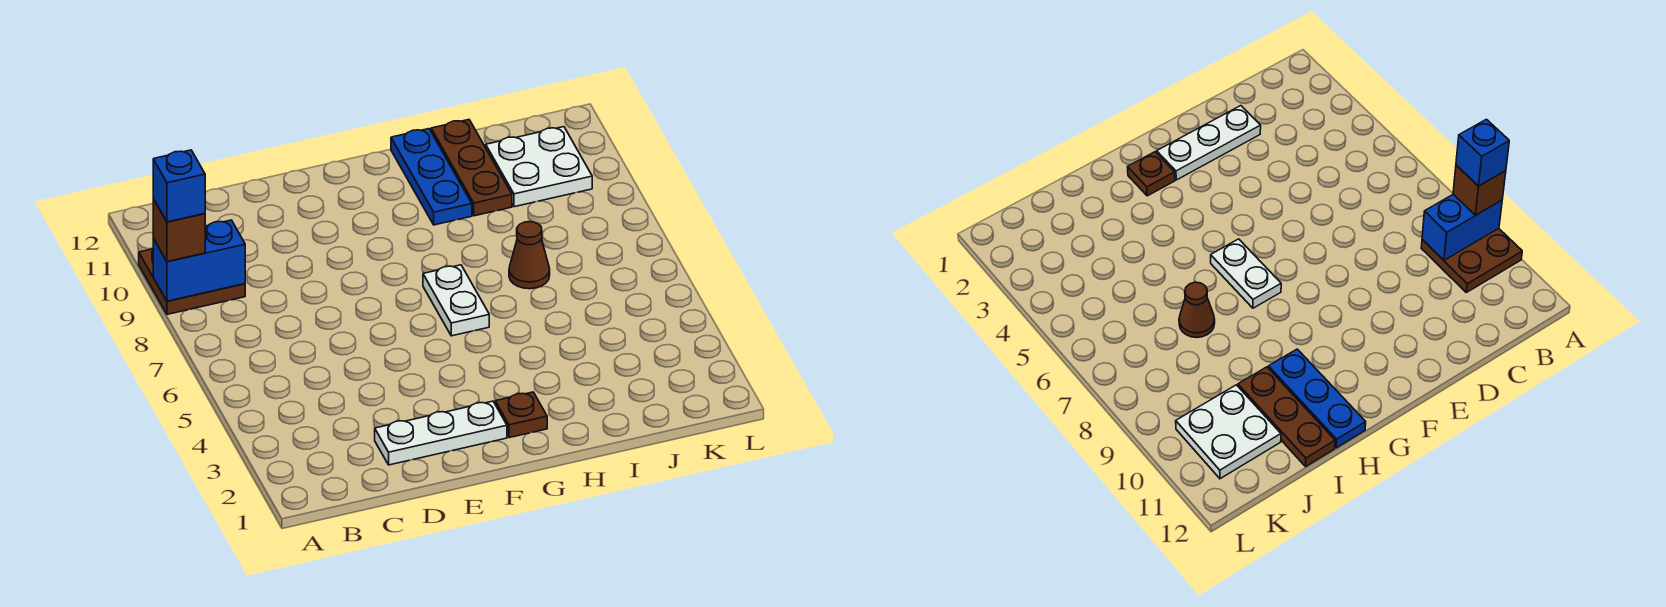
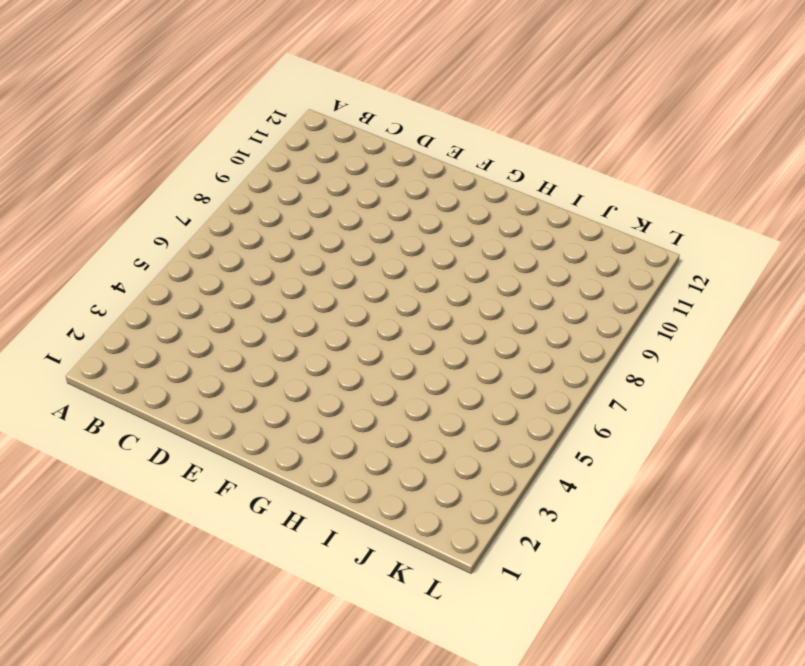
none -> brown plate A9:B10 level 1
none -> white plate D2:F2 level 1

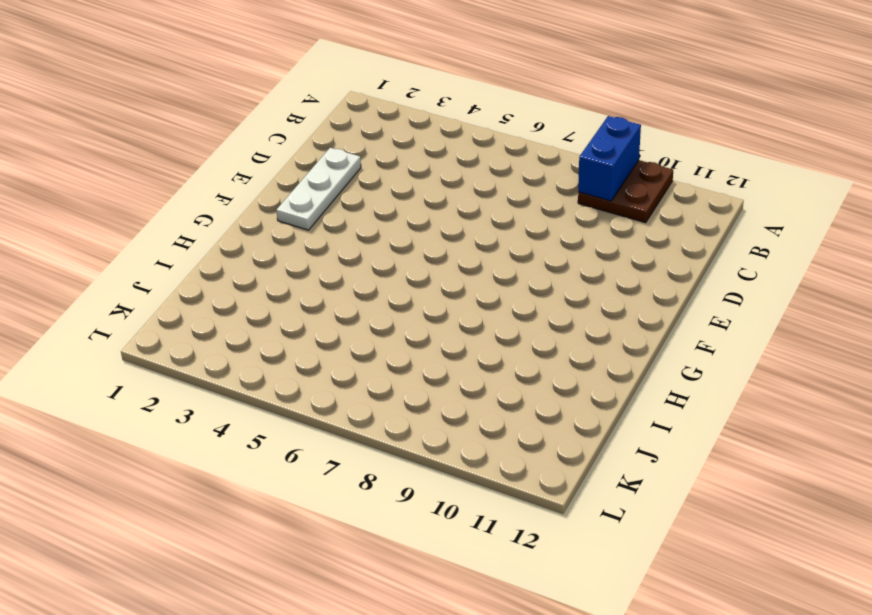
none -> brown plate G2 level 1
none -> white plate G6:G7 level 1

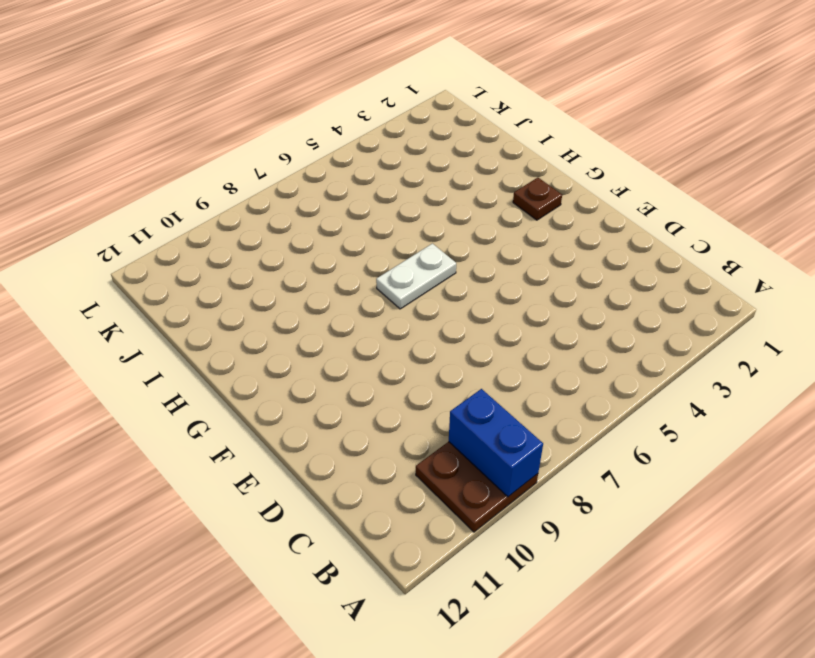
none -> white plate D2:F2 level 1
none -> blue plate H10:H12 level 1

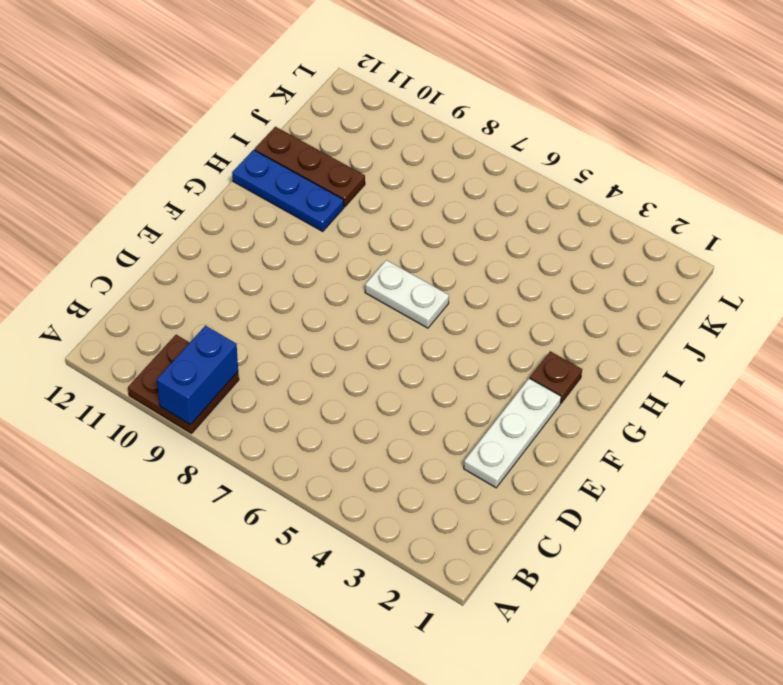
none -> brown cone I7 level 1
none -> white plate J10:K11 level 1

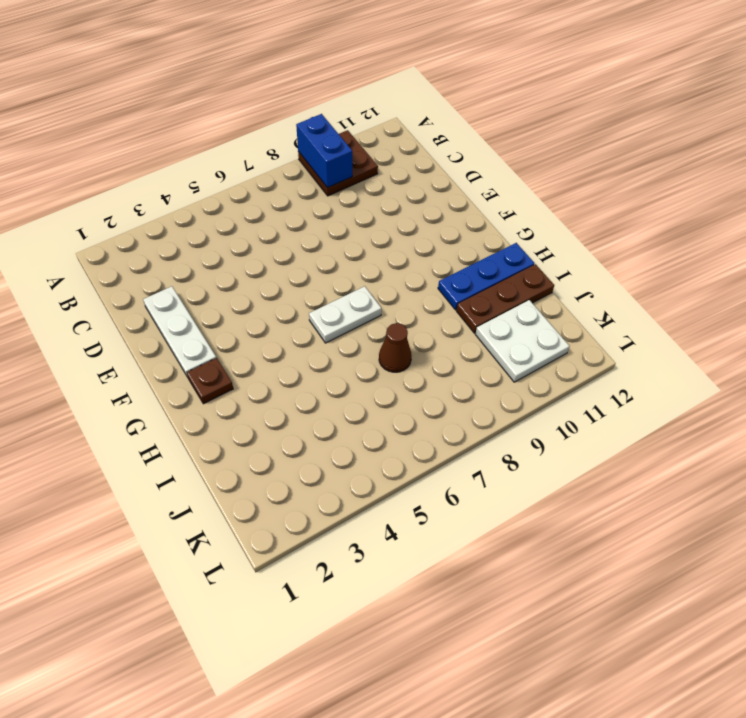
none -> brown brick A9 level 3
none -> blue brick A9 level 4

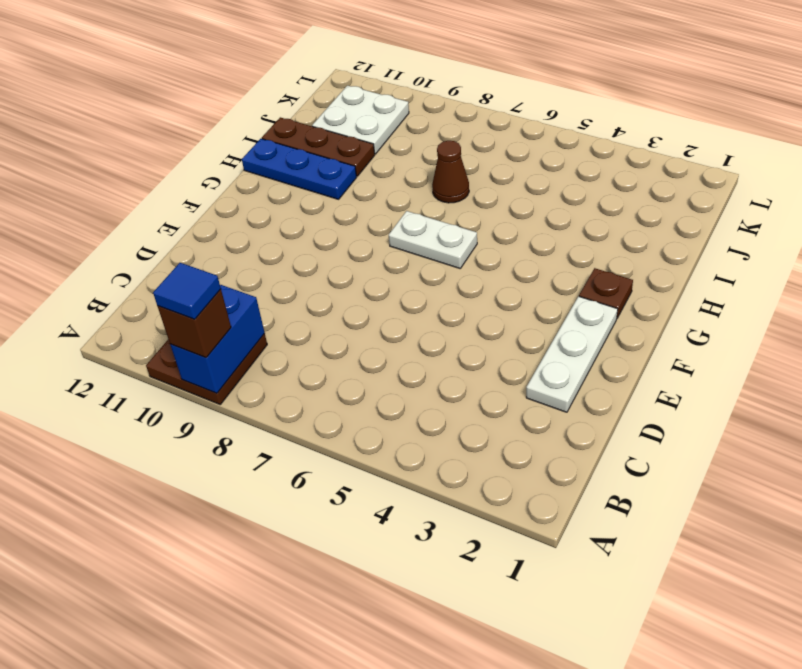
blue tile A9 level 4 -> blue brick A9 level 4

